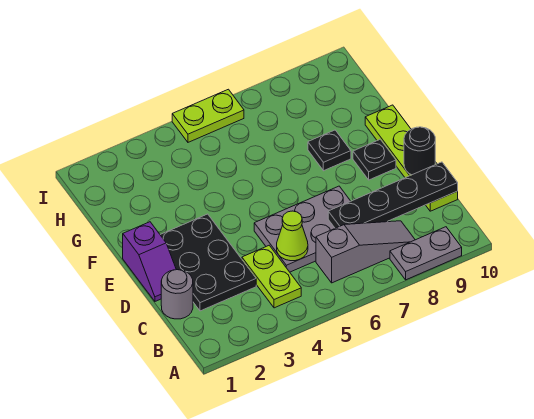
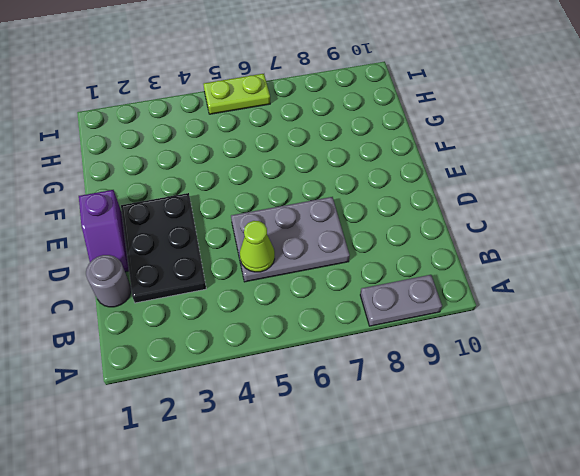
none -> lime plate B4:C4 level 1
none -> grey slope B6:B8 level 1 top 6
none -> lime plate C10:F10 level 1

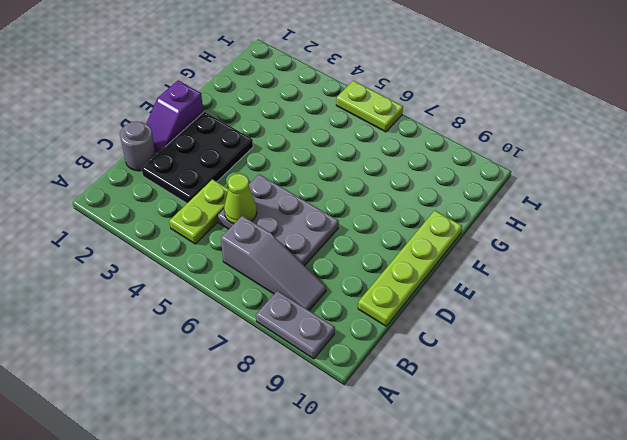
none -> black plate E9 level 1
none -> black plate F8 level 1
none -> black plate C7:C10 level 2

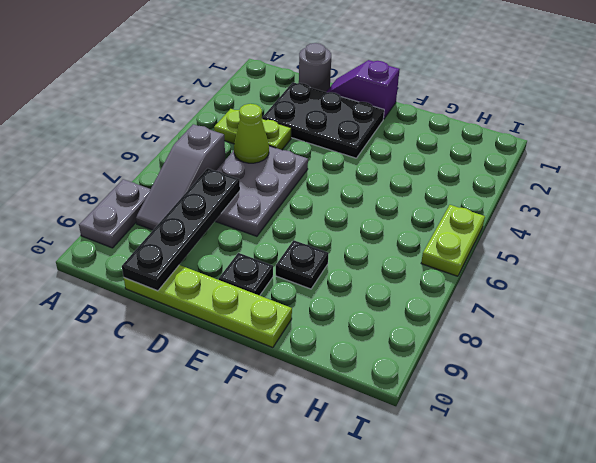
none -> black round brick D10 level 2

